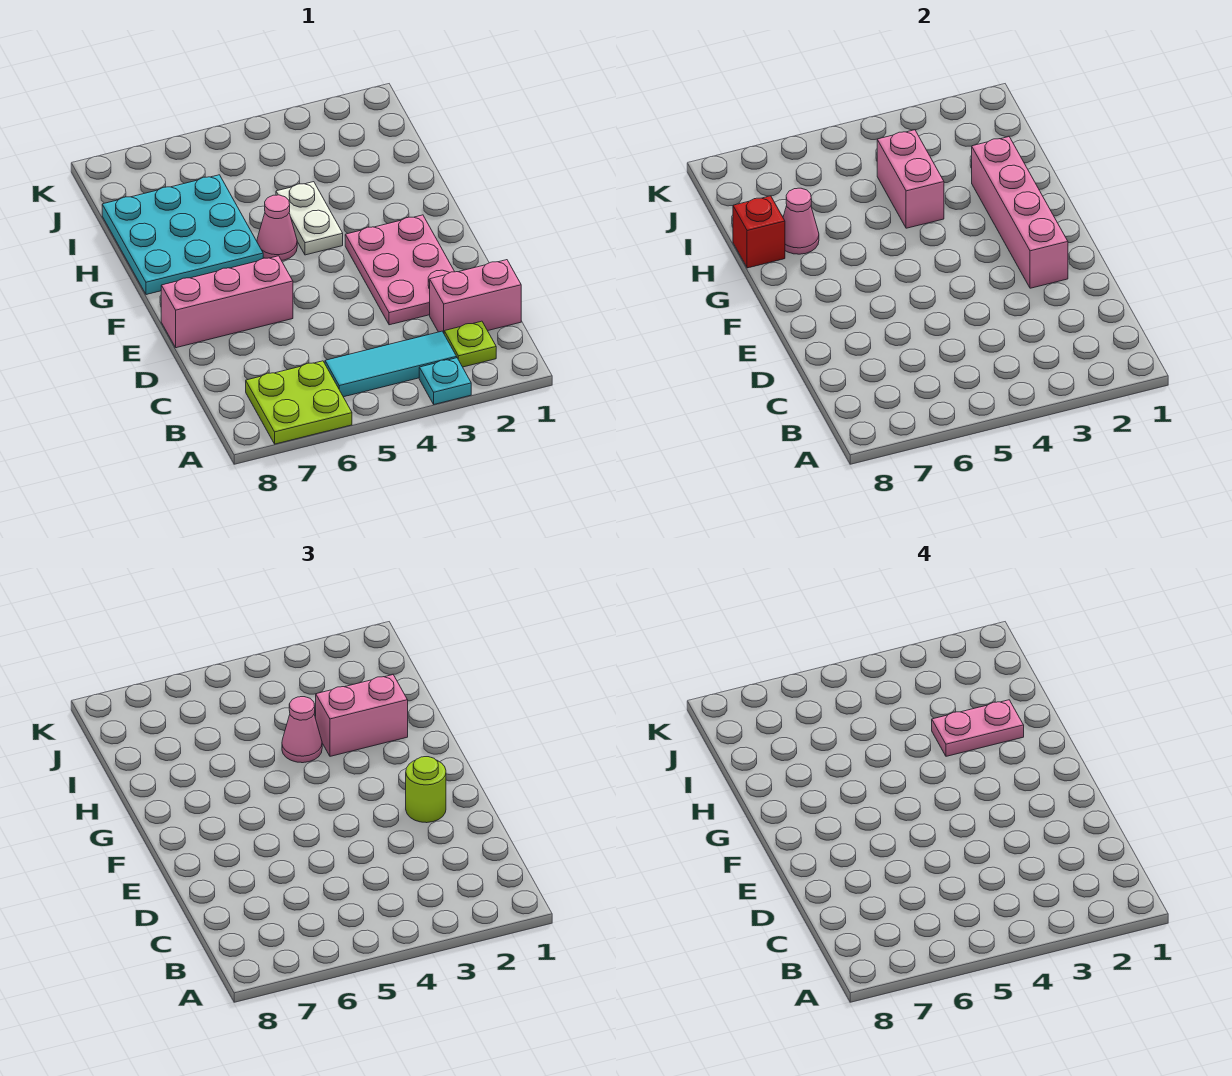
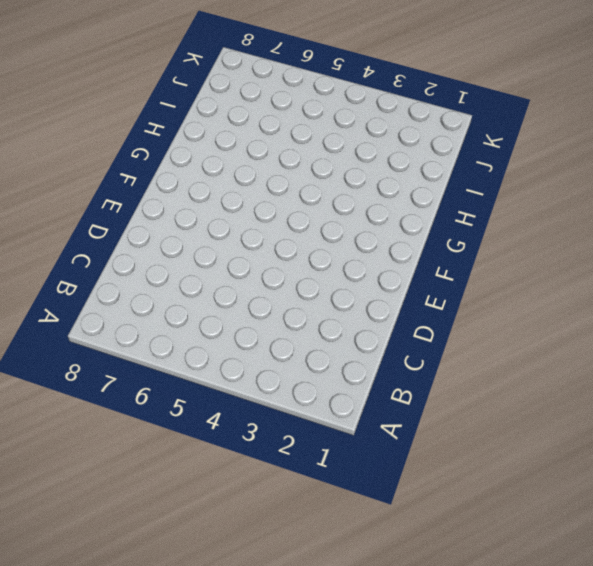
none -> cyan plate A3 level 1
none -> lime plate A6:B7 level 1
none -> lime plate B2 level 1

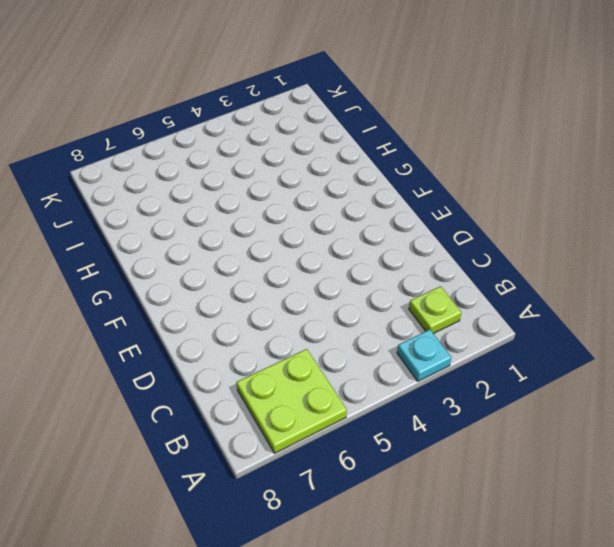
none -> cyan tile B3:B5 level 1
none -> pink brick C1:C2 level 1
none -> pink plate D2:F3 level 1

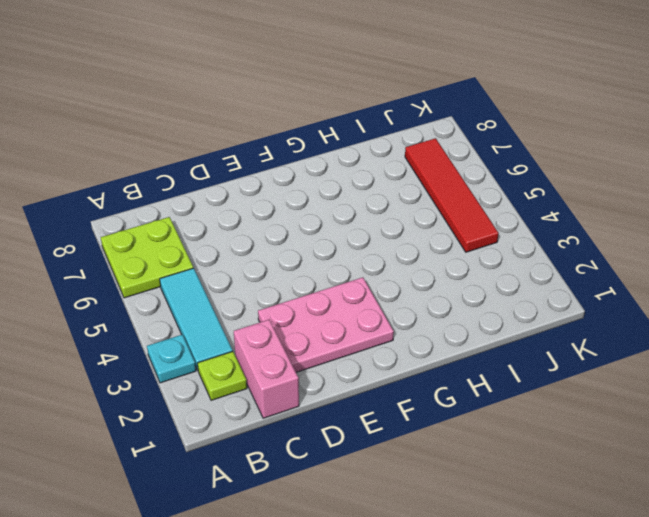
red tile J4:J7 level 1 -> none
none -> pink brick E6:E8 level 1
none -> white plate G4:H4 level 1
none -> pink cone G5 level 1

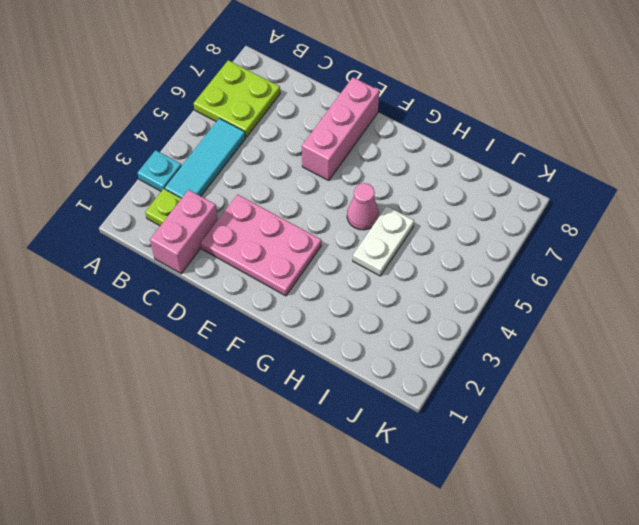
white plate H4:H5 level 1 -> white plate G4:H4 level 1
none -> cyan plate G6:I8 level 1
none -> pink brick E2:H2 level 2
none -> pink brick H4:I4 level 2

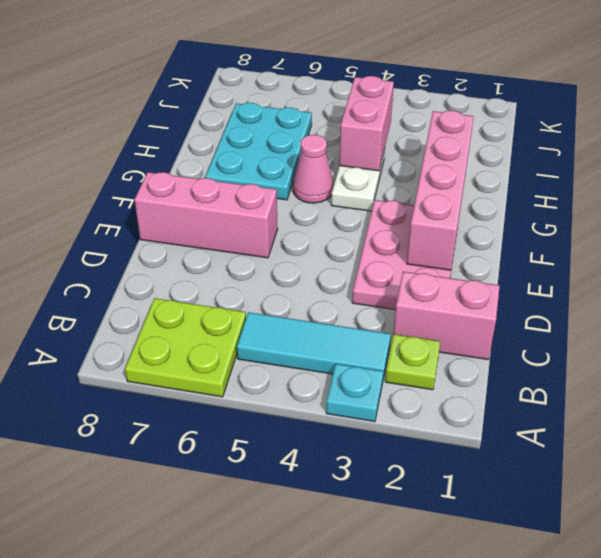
cyan plate G6:I7 level 1 -> cyan plate G6:I8 level 1
none -> pink cone H7 level 2
none -> red brick H8 level 2
none -> lime round brick E2 level 3

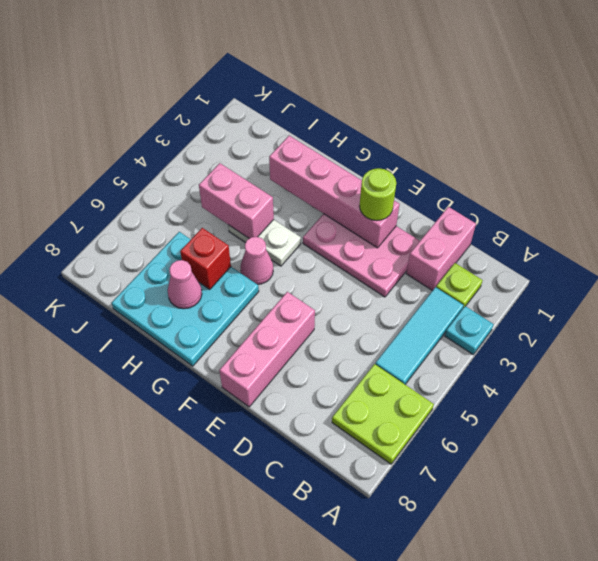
red brick H6 level 2 -> red brick H8 level 2
none -> pink brick H2:H3 level 3
none -> pink cone H4 level 3
none -> pink plate H2:H3 level 4

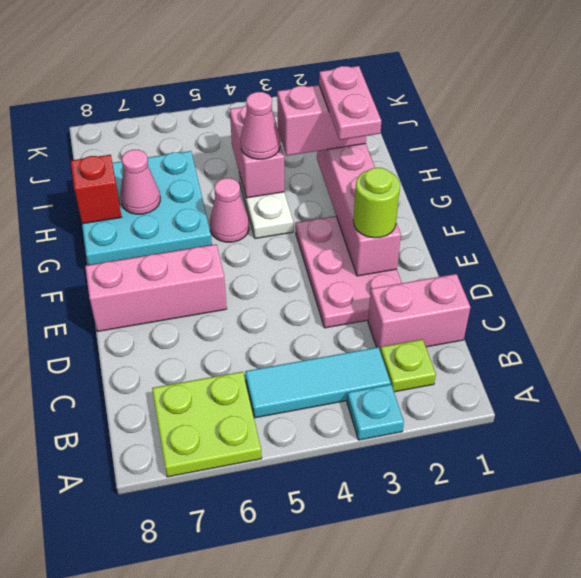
pink plate G2:H2 level 4 -> pink plate H2:H3 level 4

